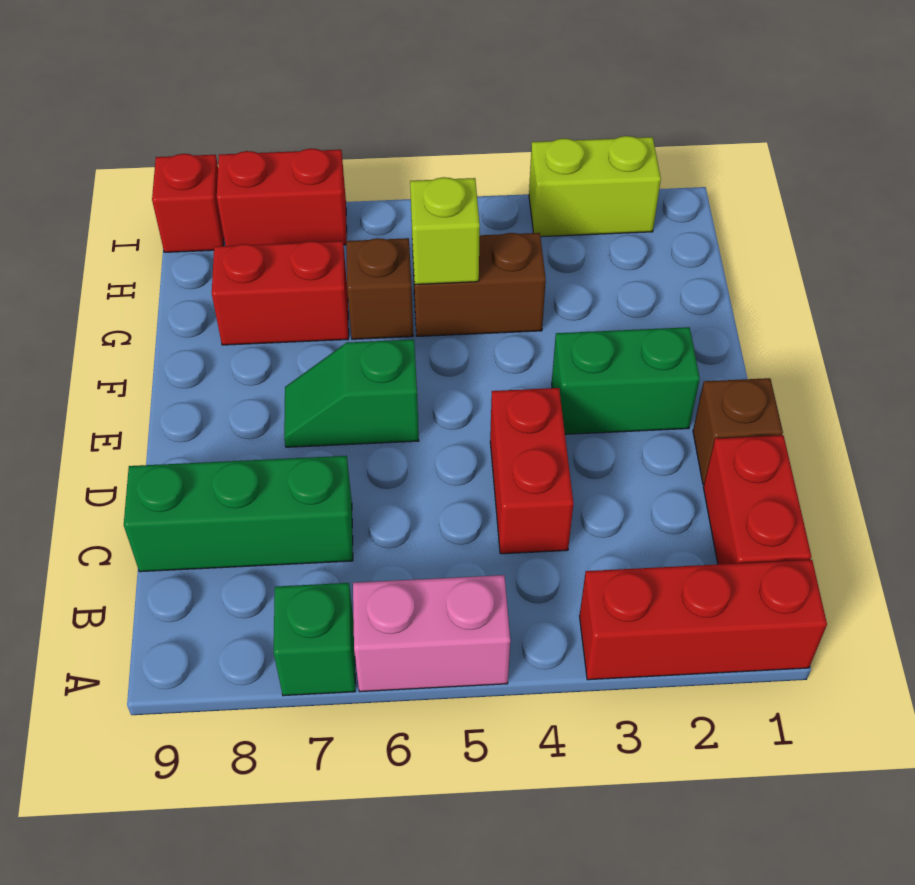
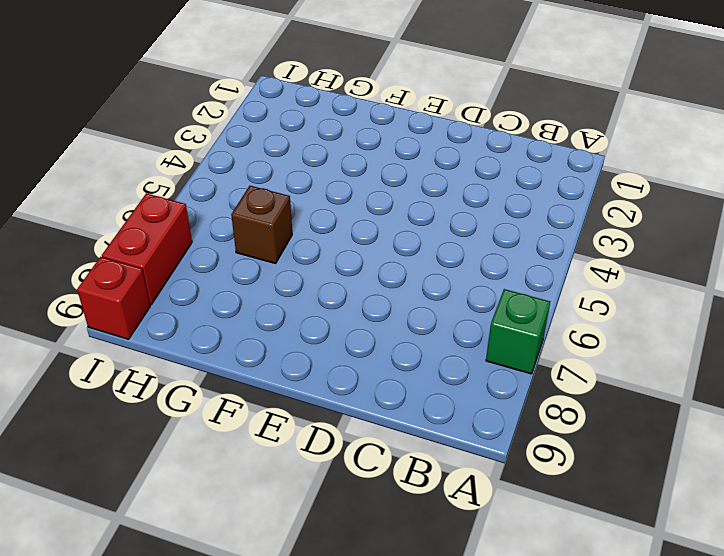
none -> red brick A1:A3 level 1
none -> pink brick A5:A6 level 1
none -> red brick B1:C1 level 1

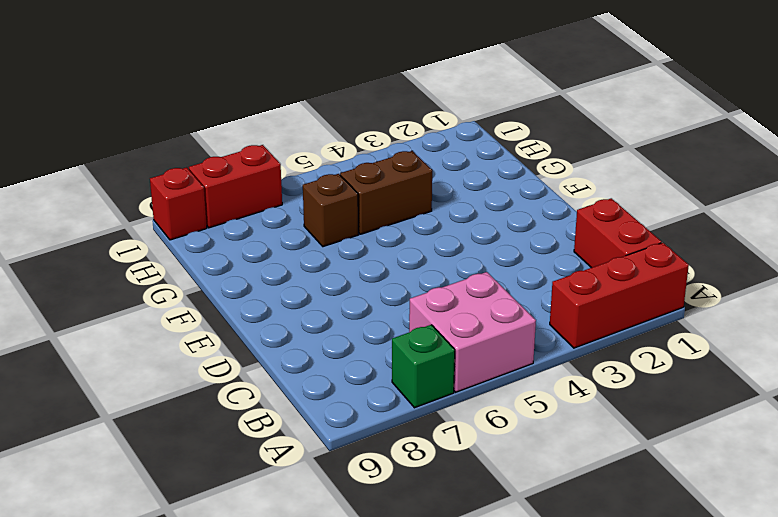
pink brick A5:B6 level 1 -> pink brick A5:A6 level 1
none -> red brick C4:D4 level 1
none -> green brick C7:C9 level 1
none -> brown brick D1 level 1

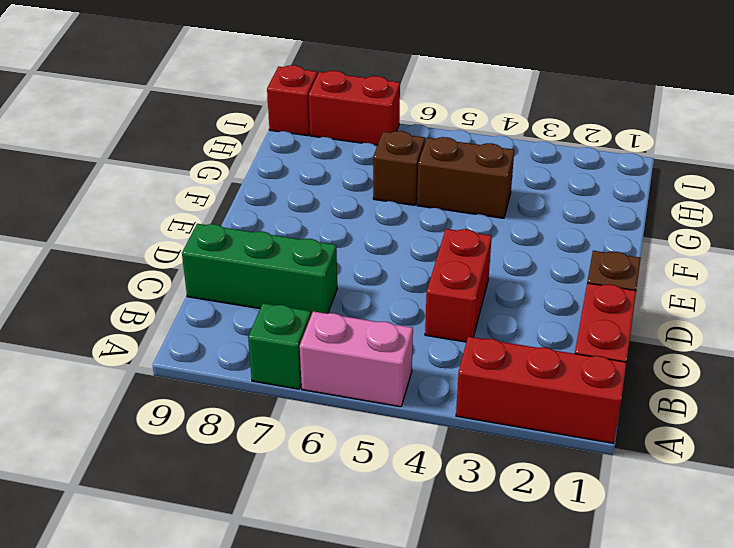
none -> green brick E2:E3 level 1
none -> green slope E6:E7 level 1 top 6
none -> red brick G7:G8 level 1

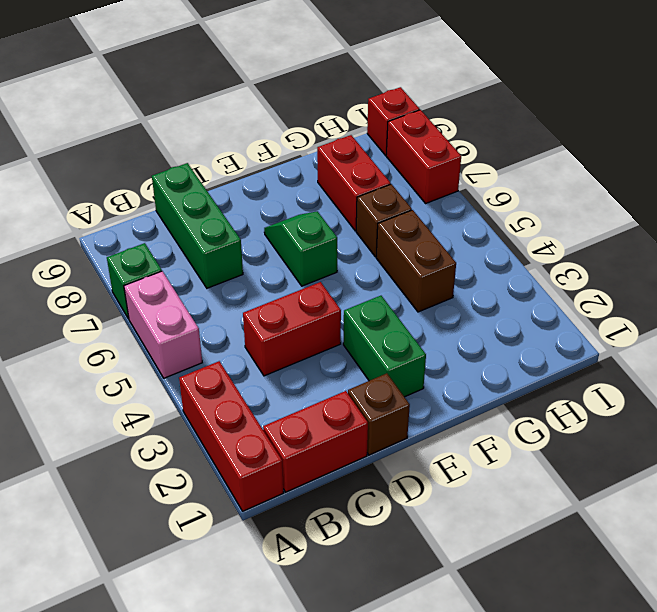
none -> lime brick I2:I3 level 1
none -> lime brick G5 level 2

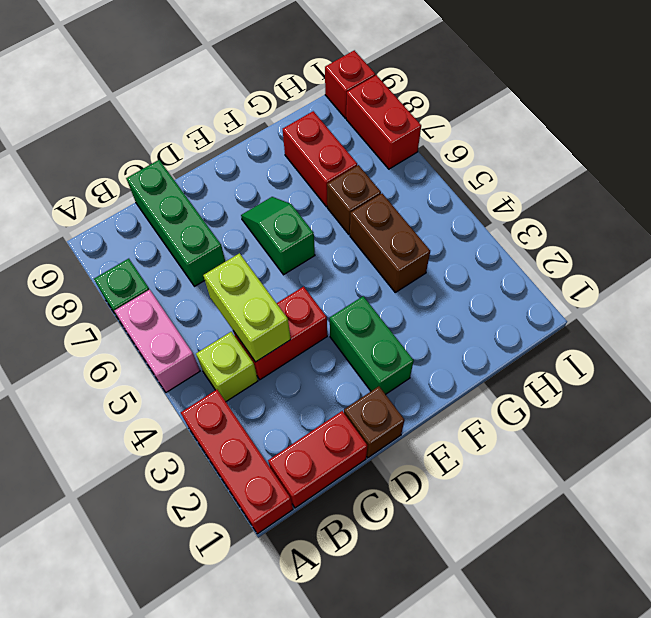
lime brick B4 level 1 -> lime brick G5 level 2
lime brick C4:C5 level 2 -> lime brick I2:I3 level 1

